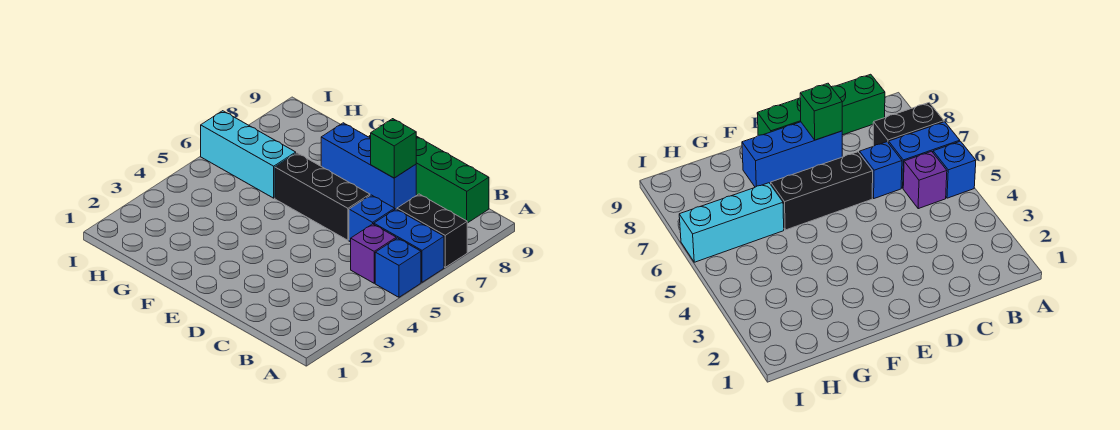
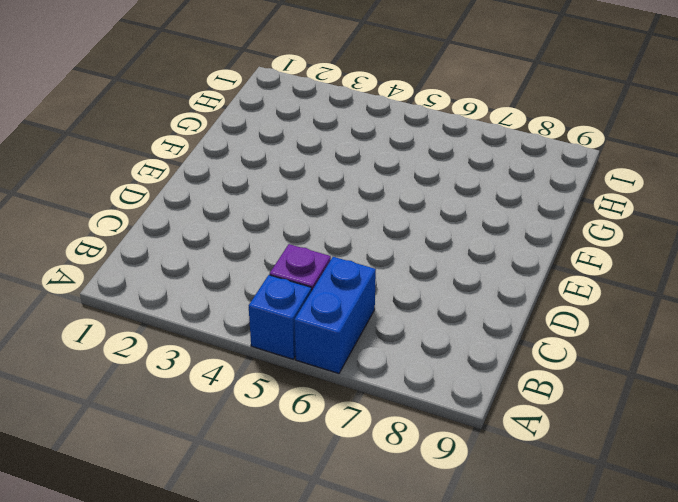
none -> black brick A7:B7 level 1
none -> green brick B9:E9 level 1

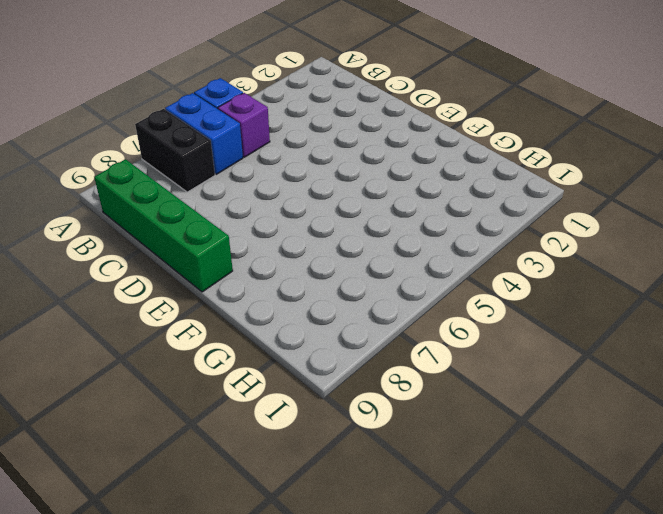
none -> blue brick C6 level 1
none -> black brick D6:F6 level 1

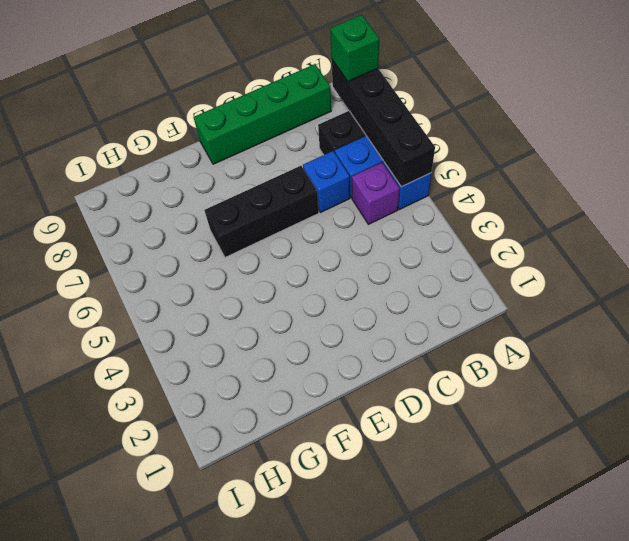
black brick A5:A8 level 2 -> none
green brick A8 level 3 -> green brick D8 level 2
none -> blue brick D8:F8 level 1
none -> cyan brick G6:I6 level 1

